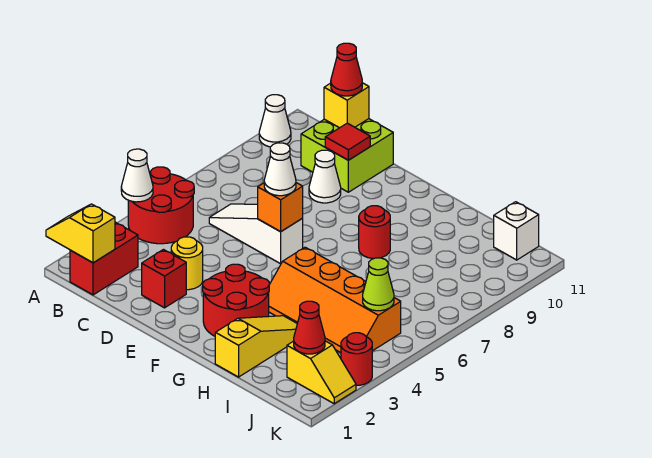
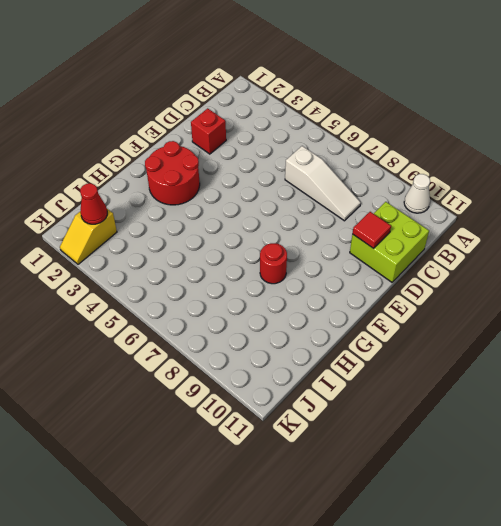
white slope C6:C8 level 1 top 6 -> white slope C6:E6 level 1 top E
none -> red round brick A4:B5 level 1
none -> red brick B1:B2 level 1
none -> yellow round brick D3 level 1

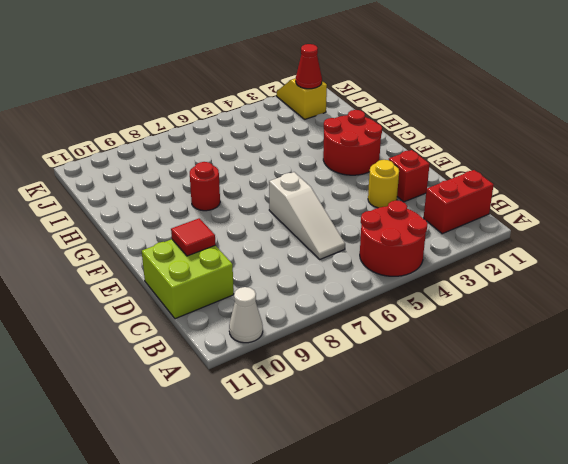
none -> white cone D9 level 1
none -> orange slope G4:J5 level 1 top 5
none -> yellow slope H1:H3 level 1 top 1

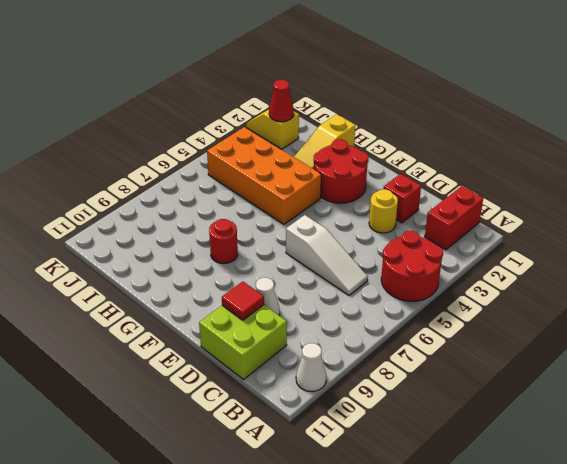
orange brick G4:J5 level 1 -> orange slope G4:J5 level 1 top 5
none -> white brick J11 level 1
none -> red round brick K3 level 1
none -> yellow slope A1:B1 level 2 top B

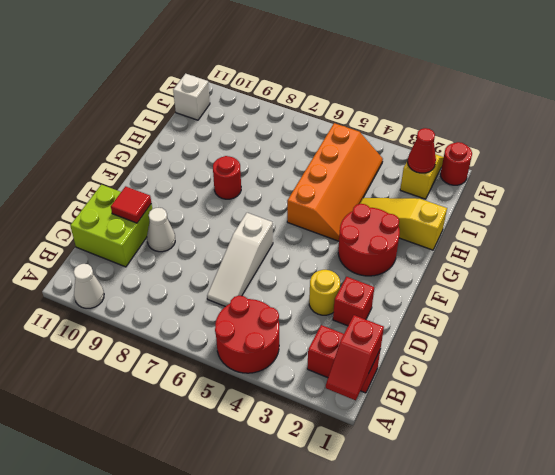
red slope A1:B1 level 2 top B -> yellow slope A1:B1 level 2 top B
red round brick K1 level 1 -> red round brick K3 level 1
none -> white cone A4 level 2
none -> yellow brick C11 level 2
none -> orange brick E6 level 2

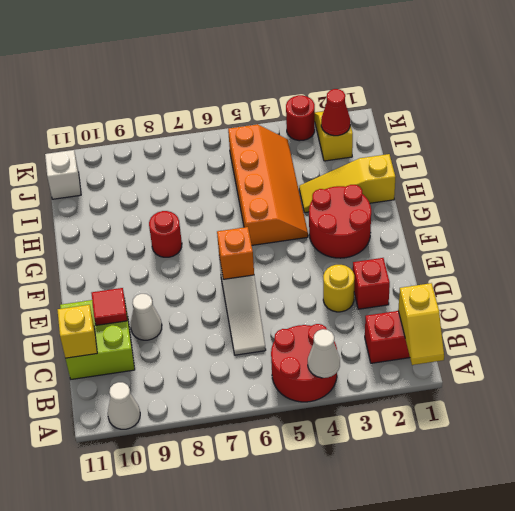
none -> lime cone J5 level 2
none -> red cone C11 level 3
none -> white cone E6 level 3

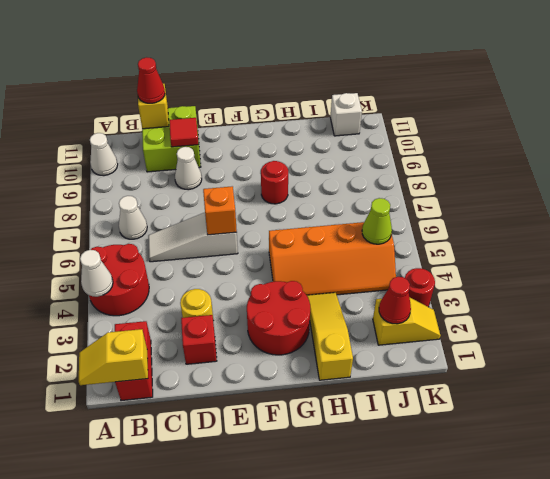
white cone B7 level 1 -> white cone E6 level 3

